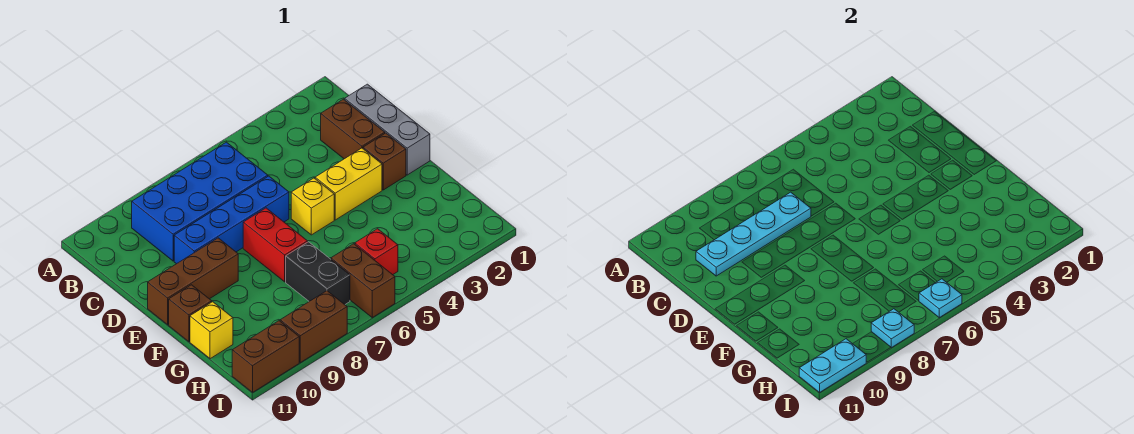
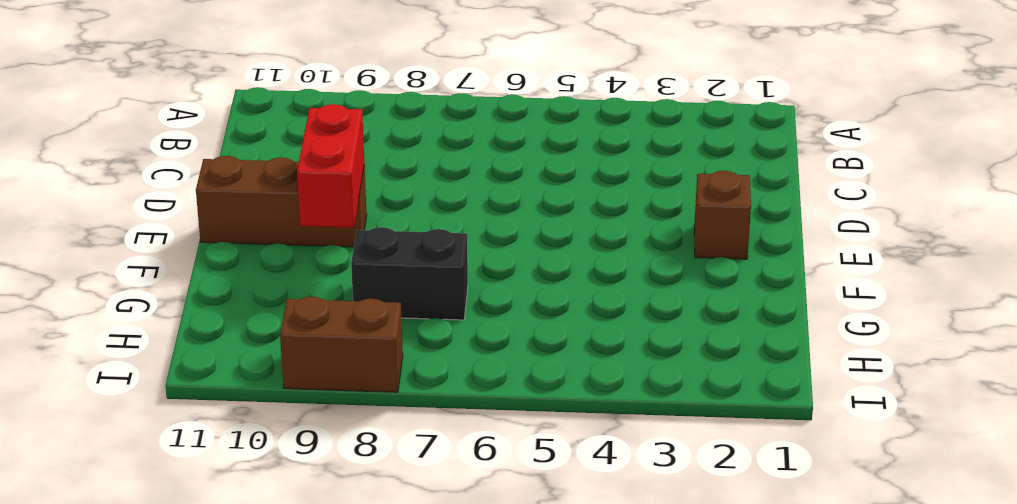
red brick E9:F9 level 2 -> red brick E7:F7 level 1
black brick G7:G8 level 1 -> black brick G7:H7 level 1
none -> blue brick B6:C9 level 1
none -> grey brick C1:E1 level 1
none -> brown brick C2:D2 level 1

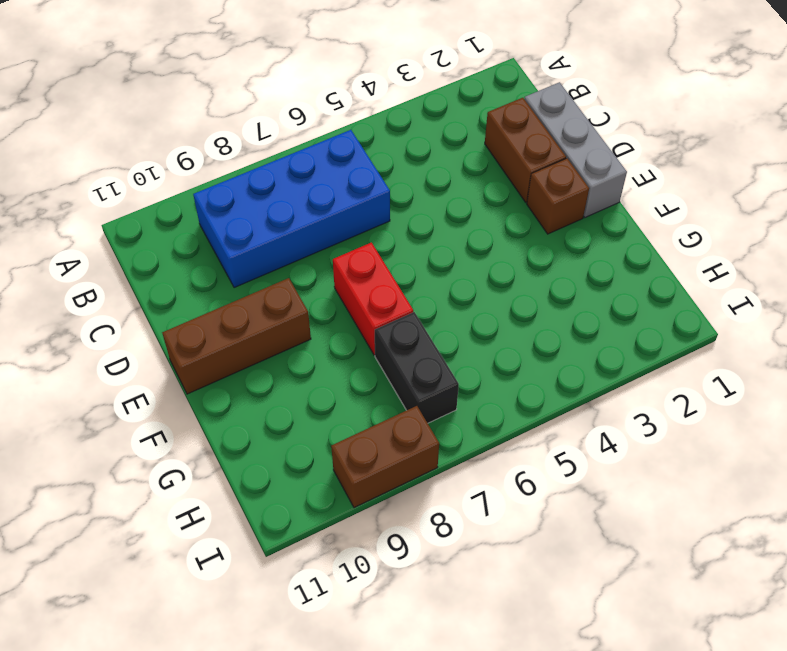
none -> blue brick D6:D9 level 1
none -> yellow brick E3:E4 level 1
none -> yellow brick E5 level 1

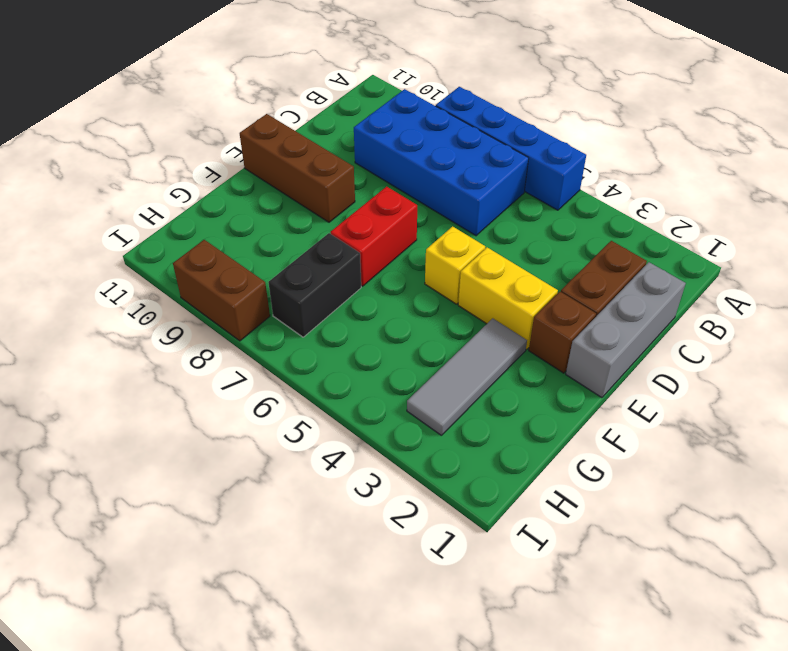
blue brick A5:A8 level 1 -> blue brick D6:D9 level 1
grey tile F3:H3 level 1 -> none
none -> brown brick F11 level 1
none -> yellow brick G11 level 1
none -> red brick H5 level 1

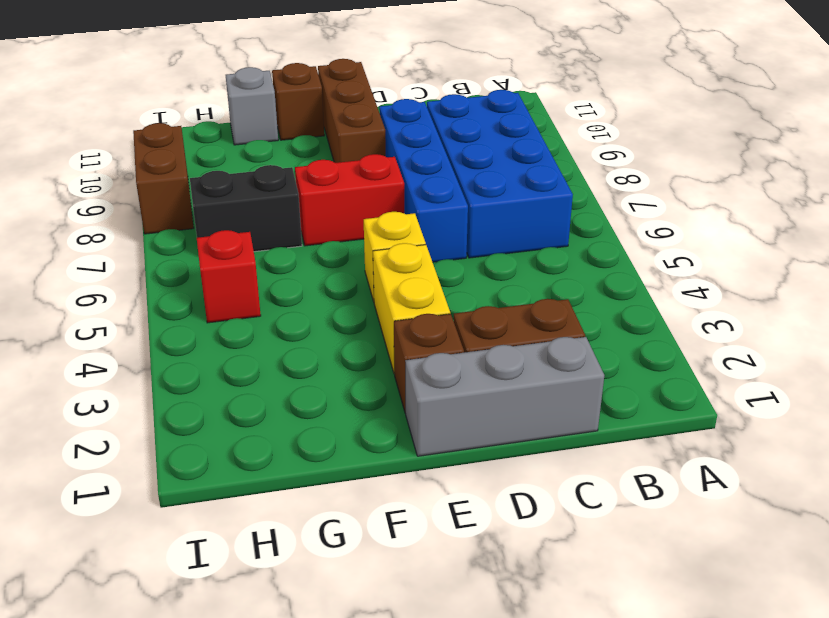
grey brick G11 level 1 -> yellow brick G11 level 1
none -> brown brick H6:I6 level 1
none -> brown brick I10:I11 level 1
none -> cyan plate C7:C10 level 2

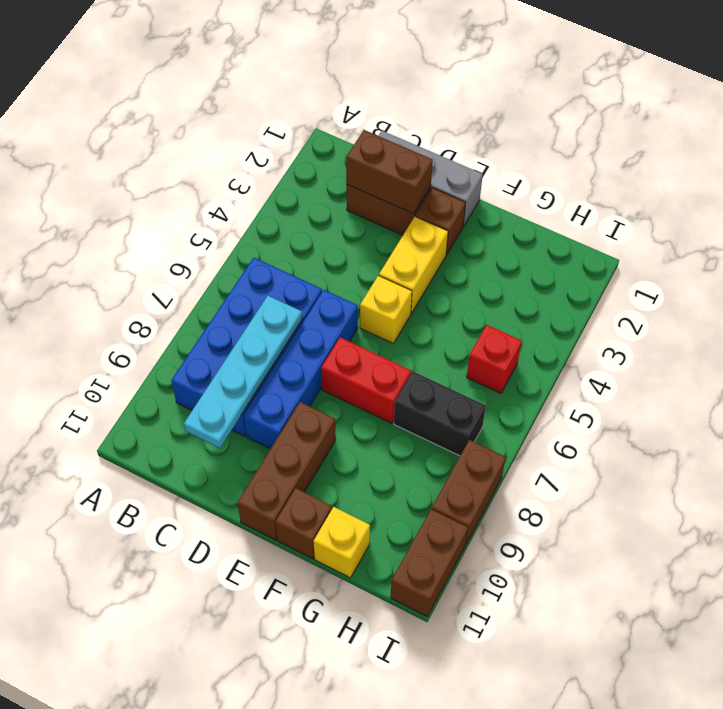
brown brick C2:D2 level 2 -> brown brick H6:I6 level 1
none -> cyan plate I6 level 2
none -> cyan plate I8 level 2
none -> cyan plate I10:I11 level 2

